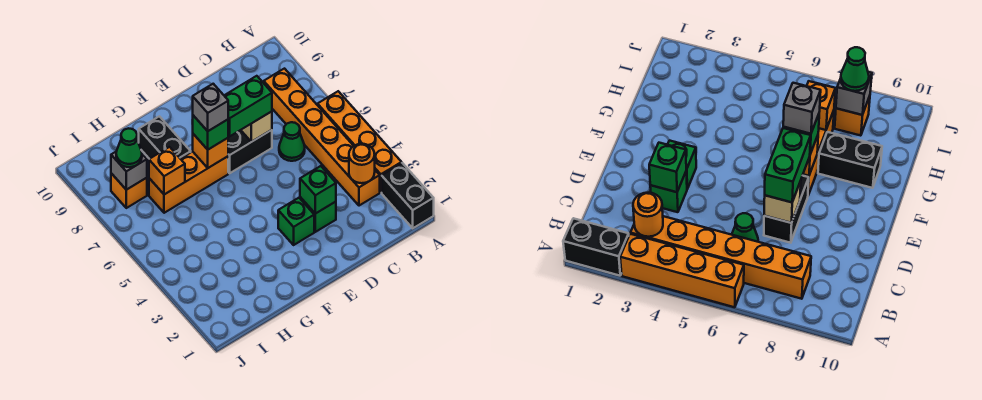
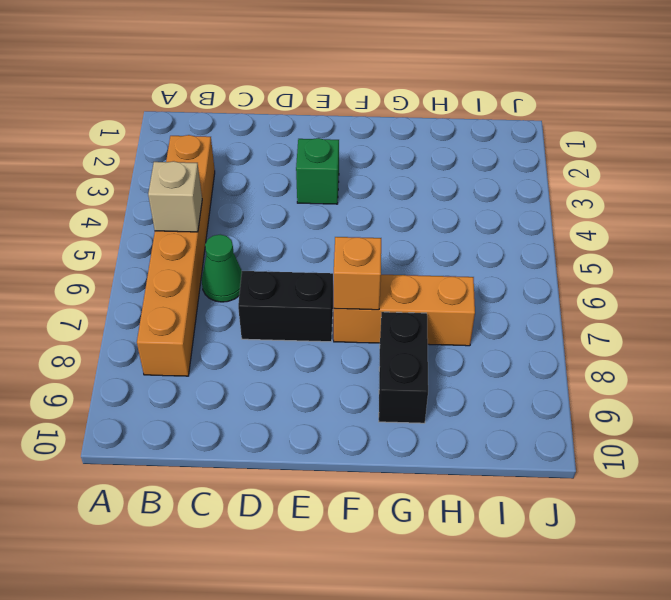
tan brick B5 level 2 -> tan brick D7 level 2
none -> black brick A1:A2 level 1
none -> orange brick A3:A6 level 1
none -> green brick D3 level 1

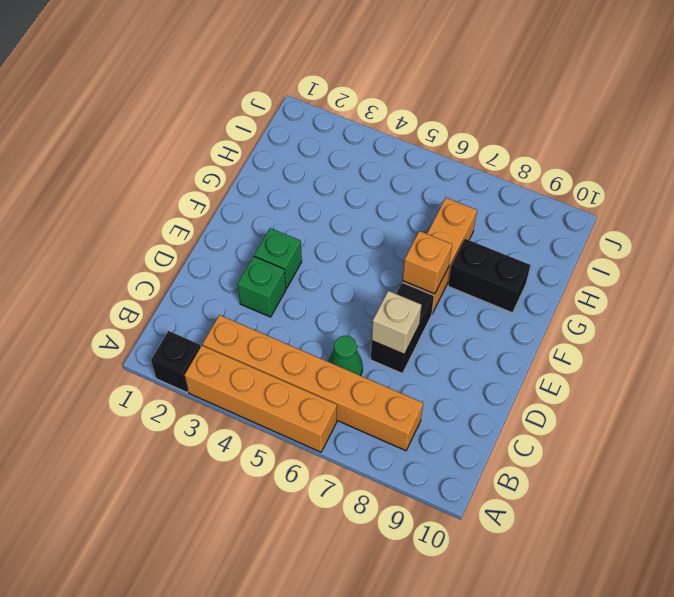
black brick A2 level 1 -> black brick A1:A2 level 1
none -> orange brick I8 level 1
none -> orange round brick B3 level 2
none -> green brick D3 level 2

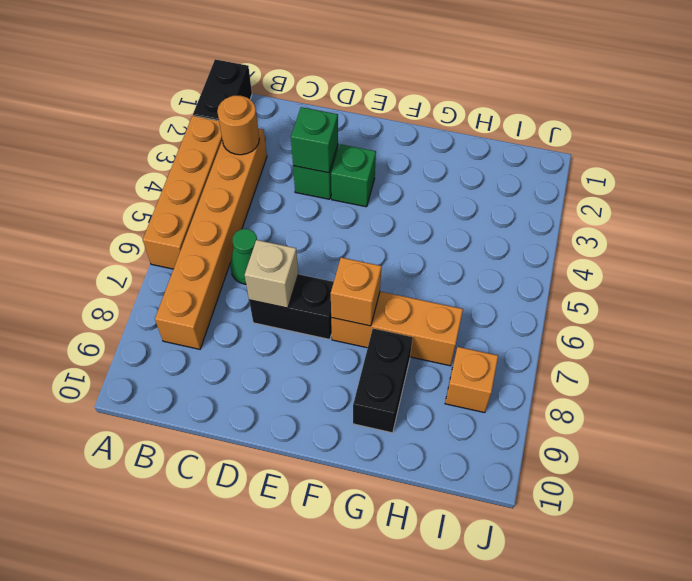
none -> orange brick H7 level 2
none -> grey brick I8 level 2
none -> green brick D7:E7 level 3

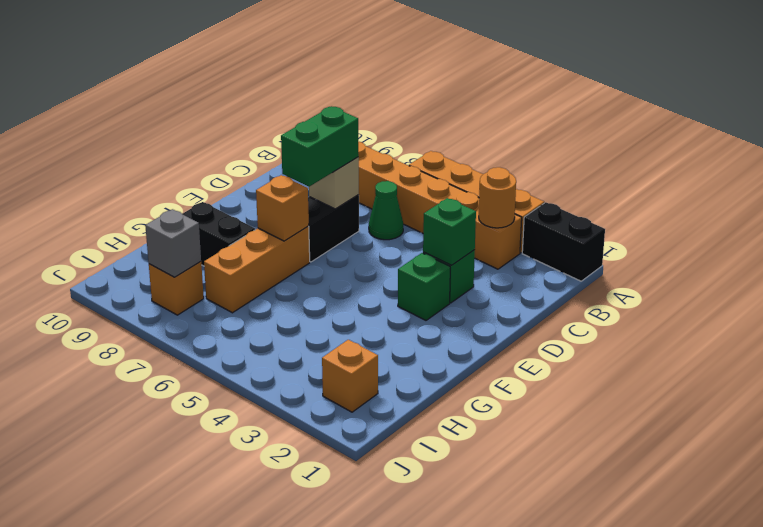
orange brick I2 level 1 -> orange brick H7 level 2
none -> green brick F7 level 3
none -> green cone I8 level 3
none -> grey brick F7 level 4

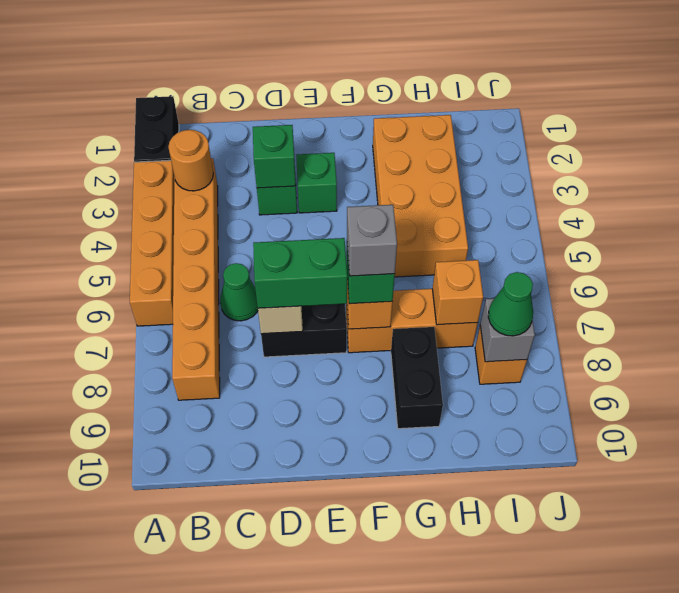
orange brick G2:H5 level 1 -> none

